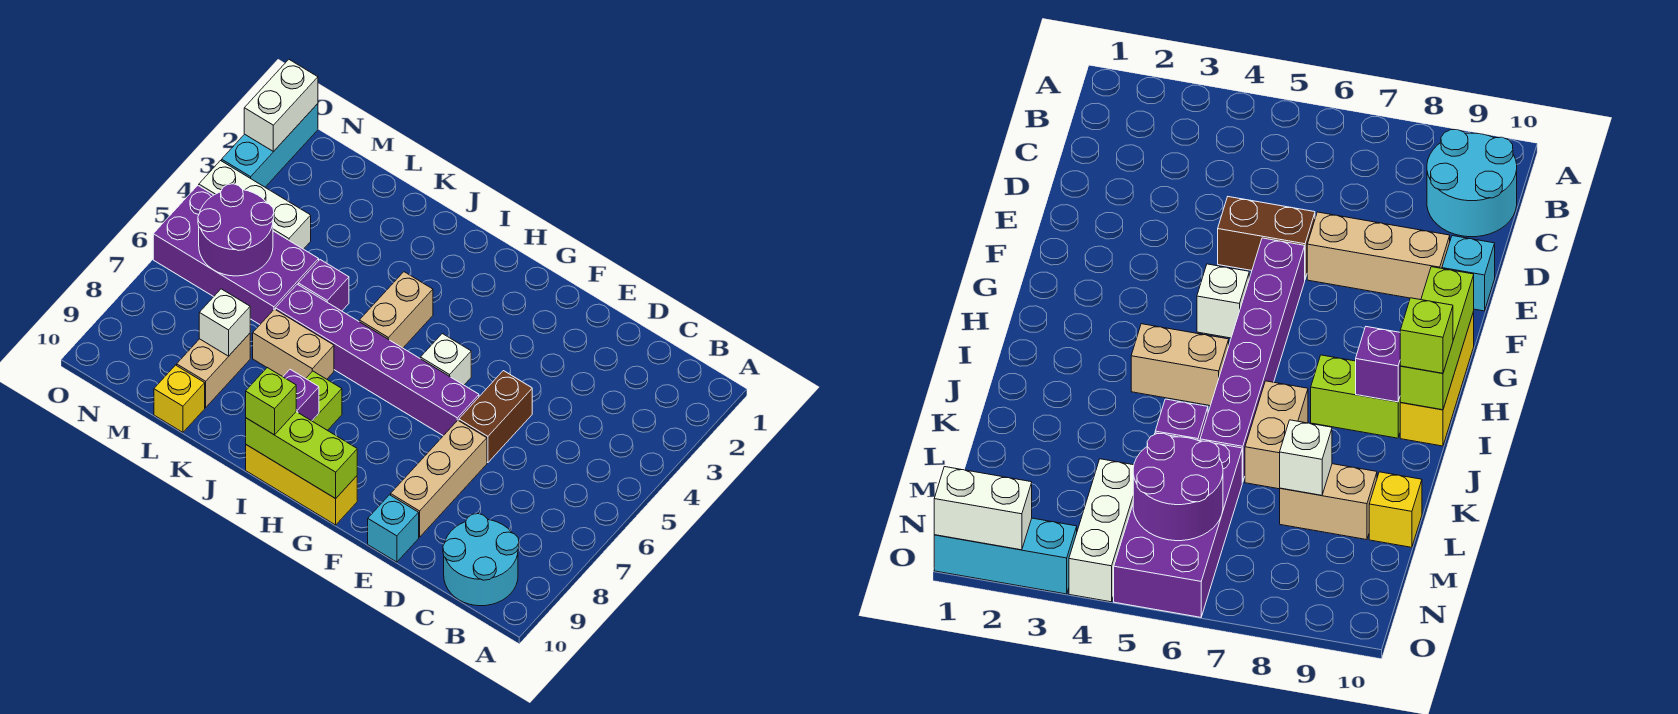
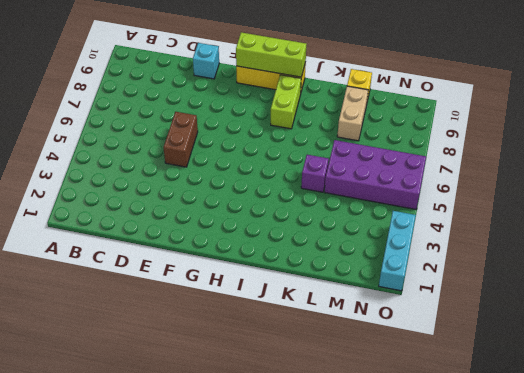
none -> cyan round brick B9:C10 level 1
none -> tan brick E7:E9 level 1
none -> purple brick F6:K6 level 1

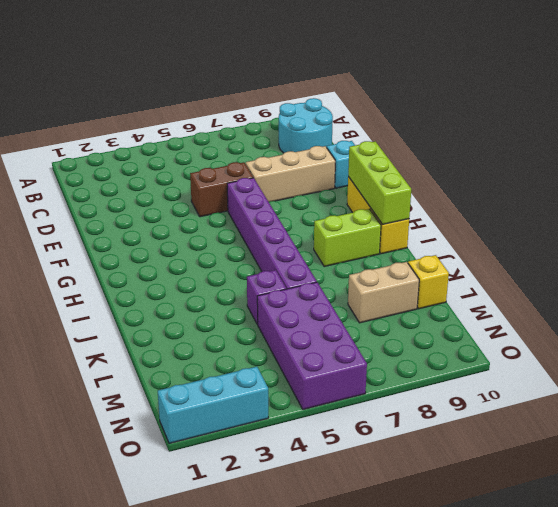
none -> white brick G5 level 1
none -> tan brick I4:I5 level 1
none -> tan brick J7:K7 level 1

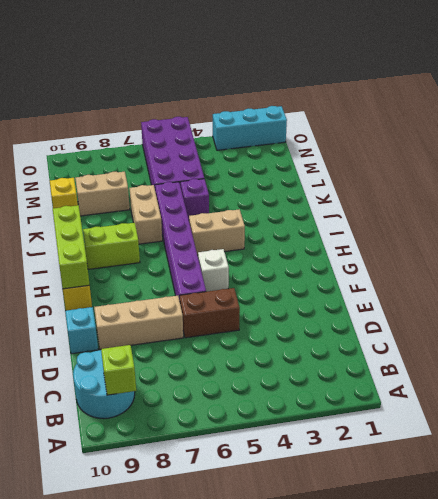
lime brick B9 level 2 -> lime brick I10 level 3
none -> white brick M4:O4 level 1
none -> purple brick I9 level 2
none -> white brick L8 level 2

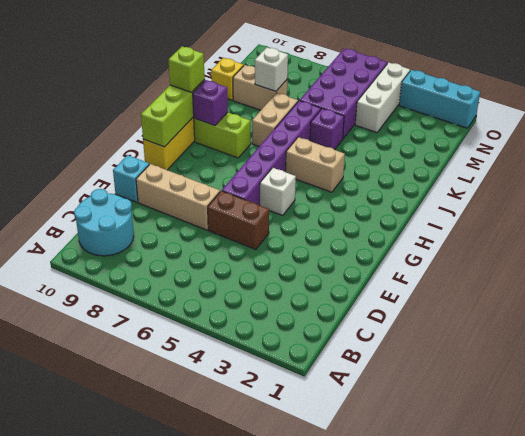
none -> purple round brick M5:N6 level 2
none -> white brick O1:O2 level 2

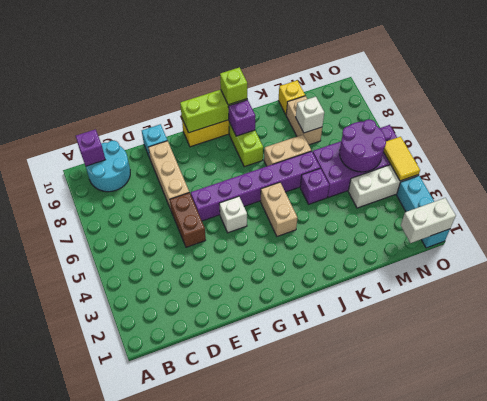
purple brick B10 level 2 -> none
white brick N1:O1 level 2 -> white brick O1:O2 level 2
yellow tile O4:O5 level 2 -> none

